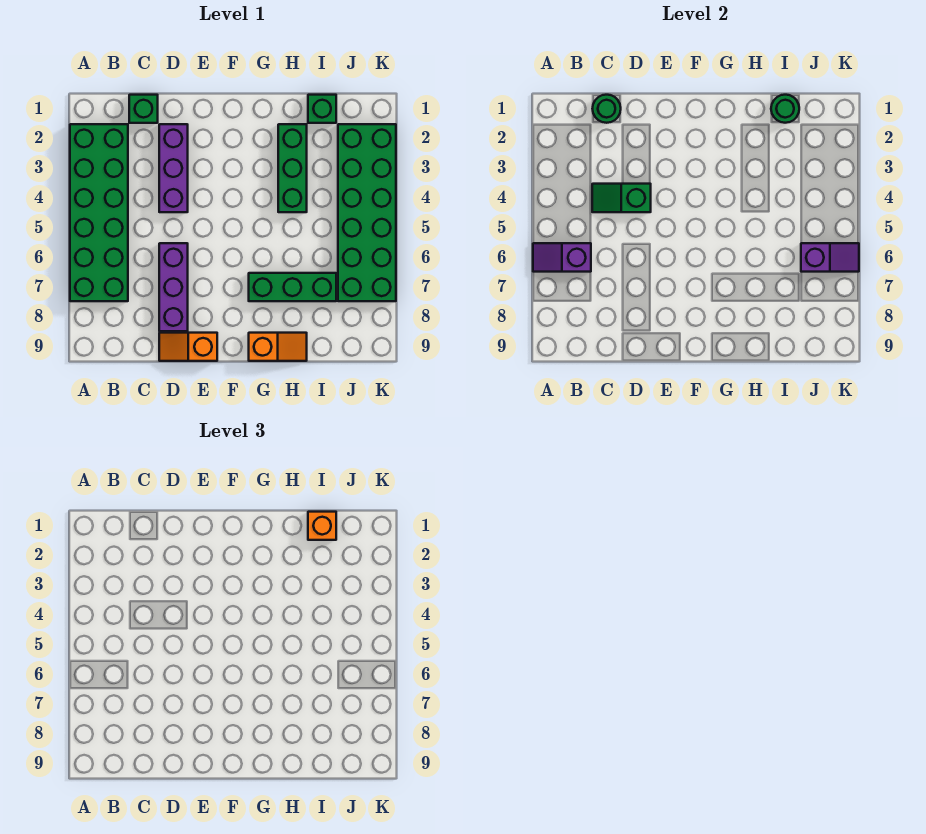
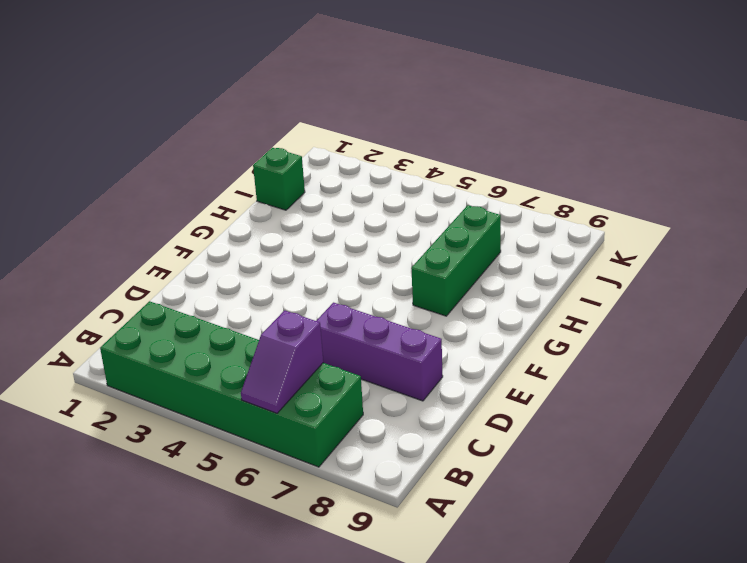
none -> green brick C1 level 1
none -> purple brick D2:D4 level 1
none -> orange slope D9:E9 level 1 top E

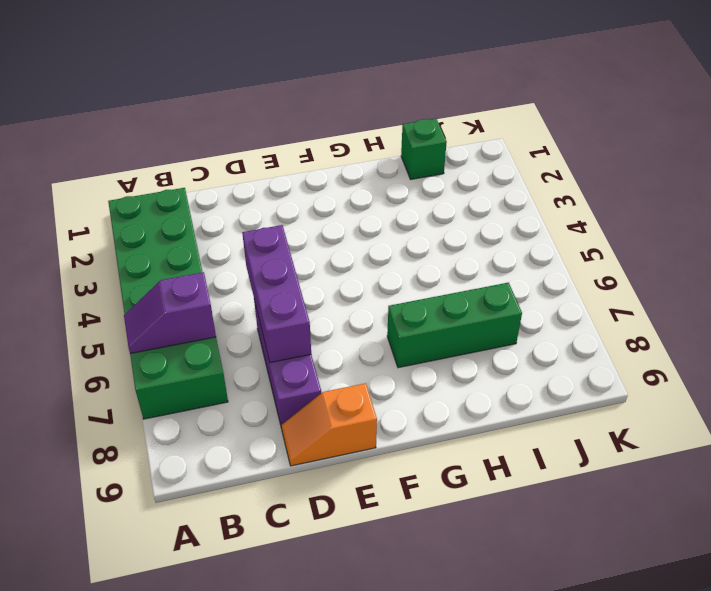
purple brick D5:D7 level 2 -> purple brick D2:D4 level 1
none -> green brick C1 level 1
none -> orange slope G9:H9 level 1 top G
none -> green brick H2:H4 level 1

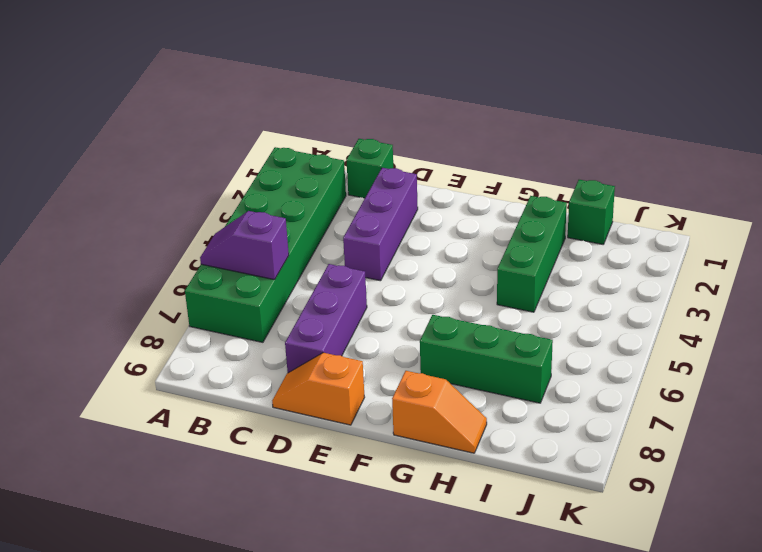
none -> green brick J2:K7 level 1
none -> green round brick C1 level 2
none -> green slope C4:D4 level 2 top D

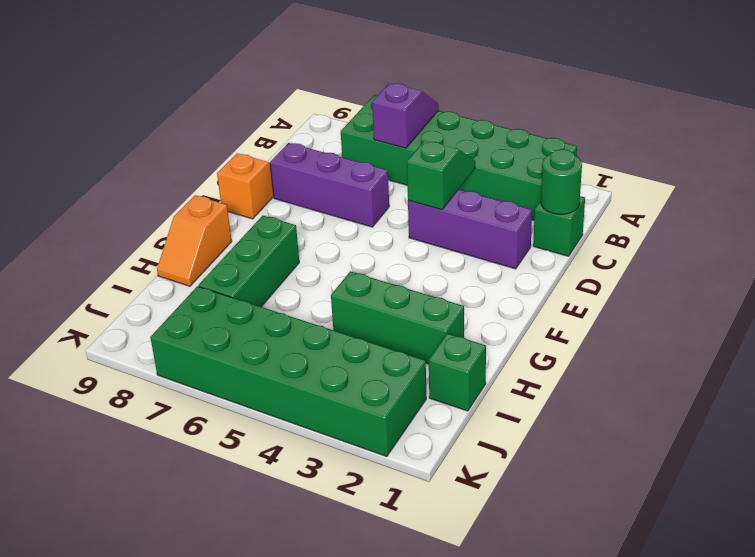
none -> green round brick I1 level 2
none -> purple slope J6:K6 level 2 top J
none -> orange brick I1 level 3

